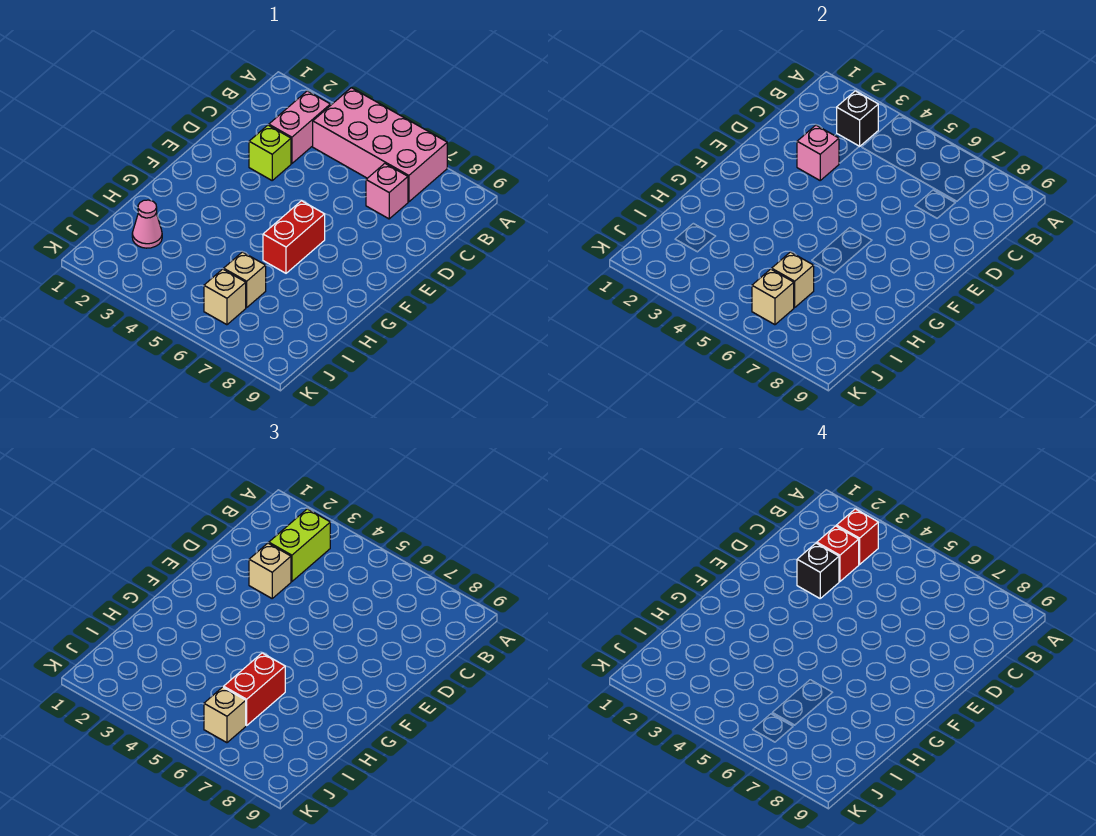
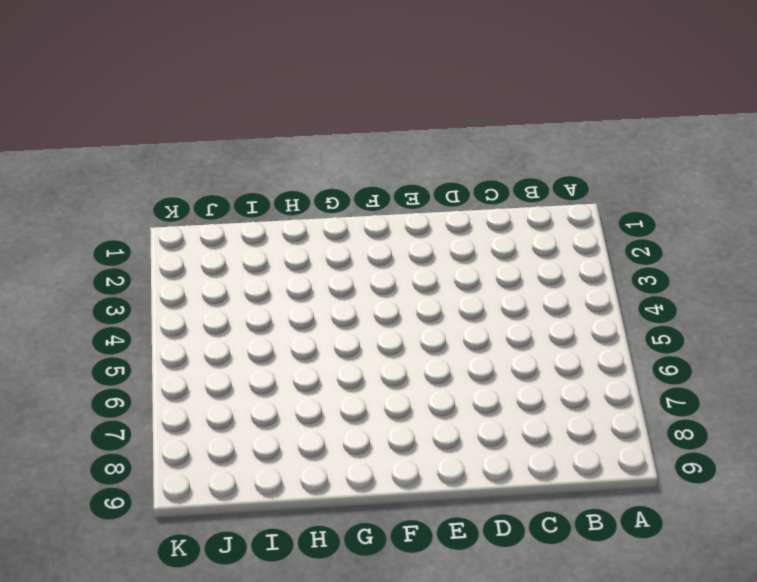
none -> pink brick A4:B7 level 1
none -> pink brick B3:C3 level 1
none -> pink brick C7 level 1

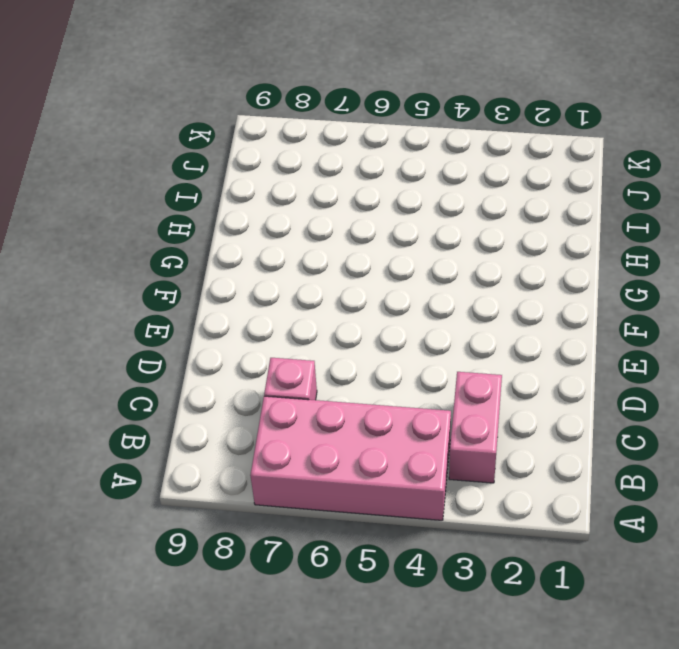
none -> lime brick D3 level 1
none -> red brick F6:G6 level 1
none -> pink cone I2 level 1

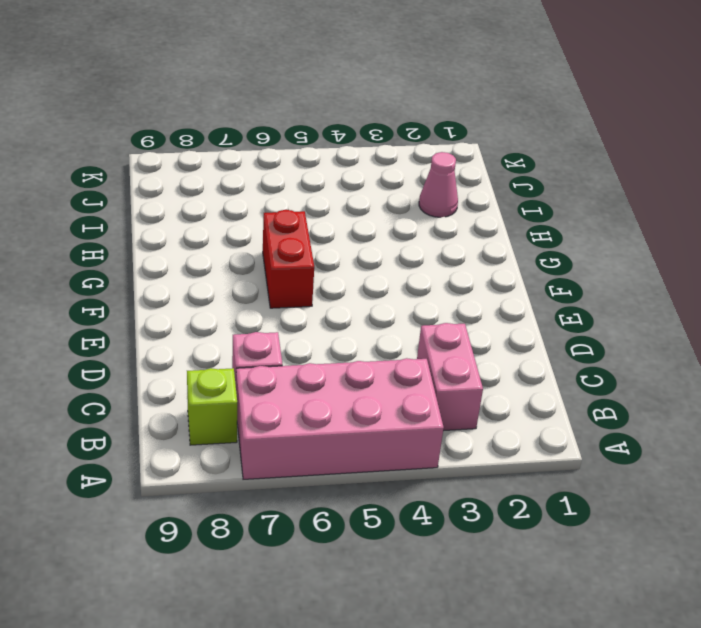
lime brick B8 level 1 -> lime brick D3 level 1
none -> tan brick I6 level 1
none -> tan brick J6 level 1
none -> black brick B3 level 2

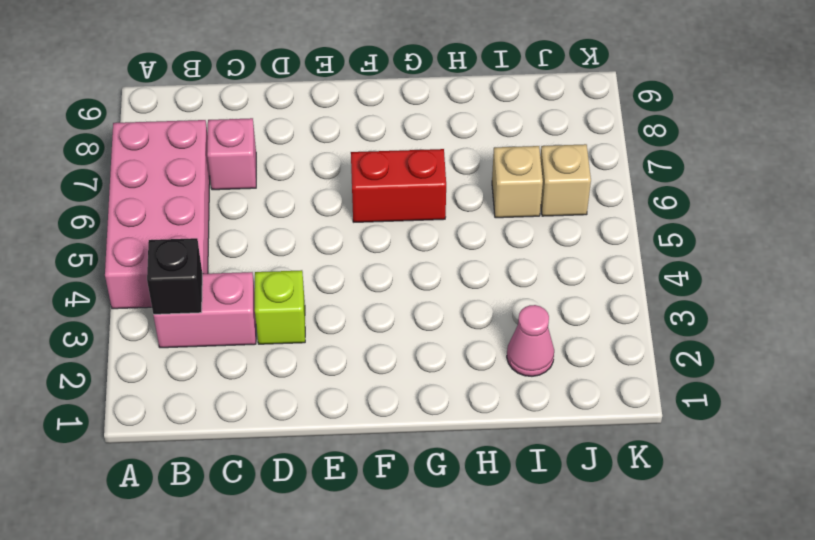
none -> pink brick D3 level 2
none -> tan brick I6 level 2
none -> tan brick J6 level 2

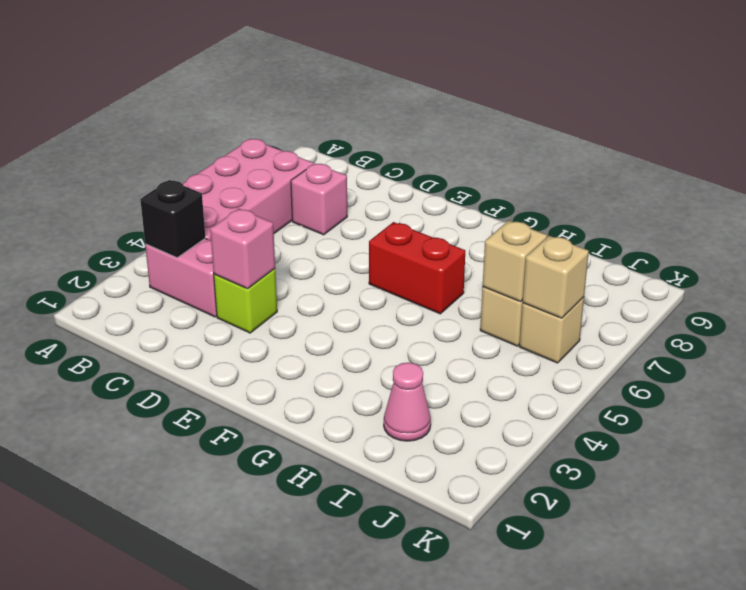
none -> lime brick B3:C3 level 3
none -> tan brick D3 level 3
none -> red brick H6:I6 level 3

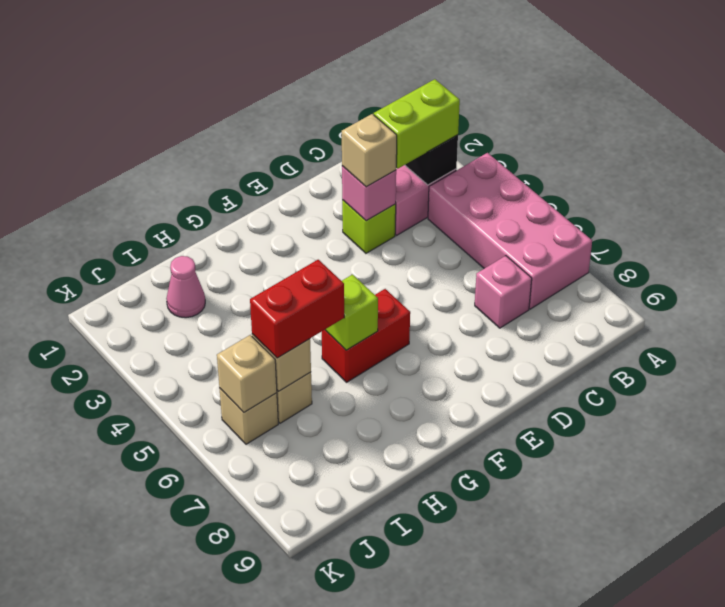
lime brick G6 level 2 -> none
none -> tan brick J6 level 3
none -> red brick B3 level 4
none -> red brick C3 level 4

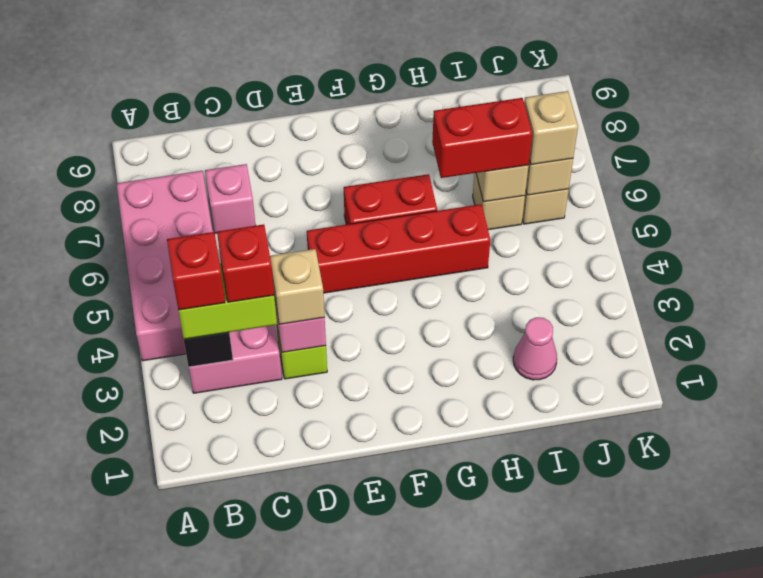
red brick E5:H5 level 1 -> none
none -> black brick D3 level 4

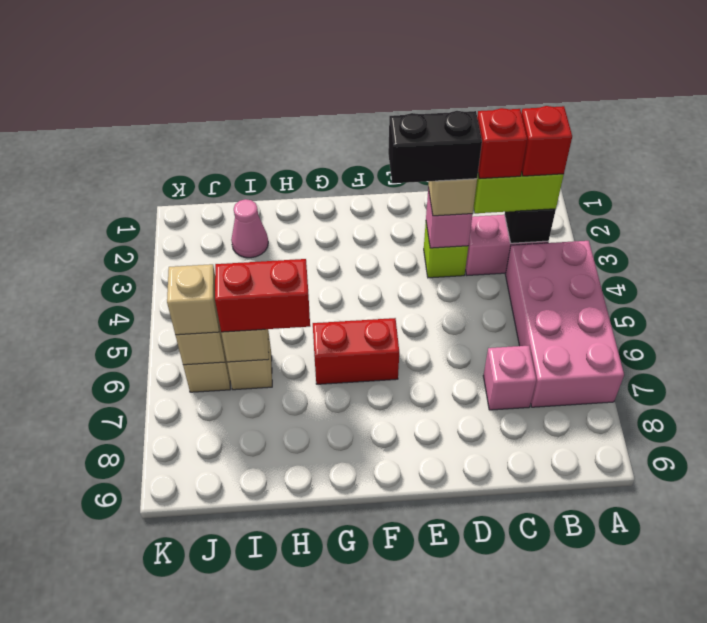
black brick D3:E3 level 4 -> black brick D3 level 4

